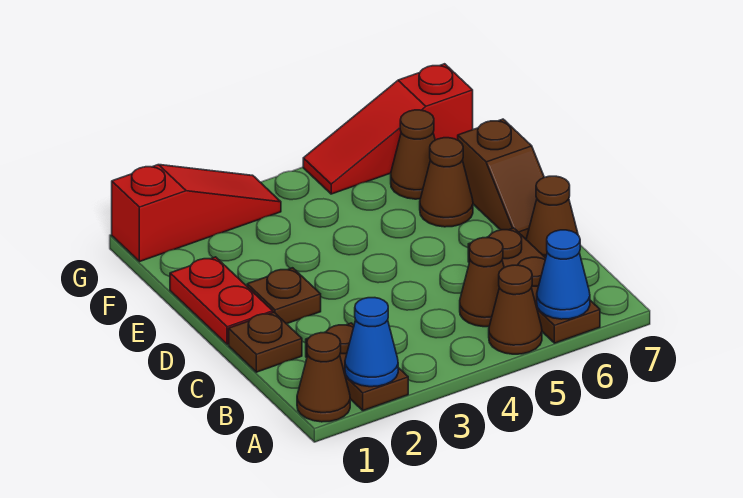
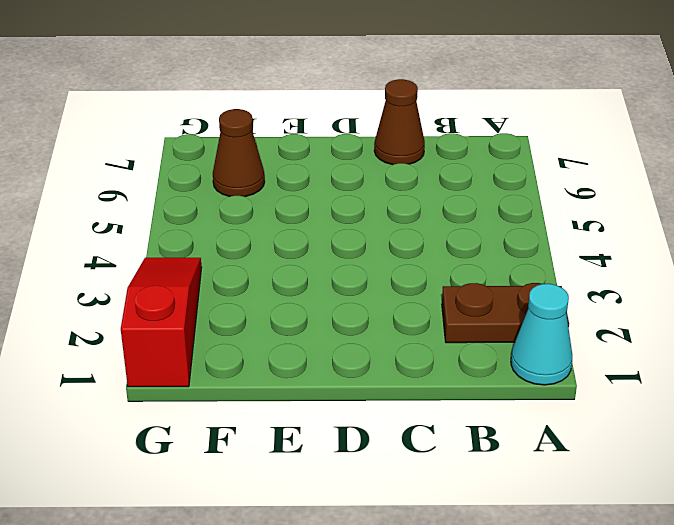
cyan cone A1 level 1 -> brown cone A1 level 1
none -> brown cone A5 level 1
none -> brown plate A6:C6 level 1
none -> brown cone B5 level 1

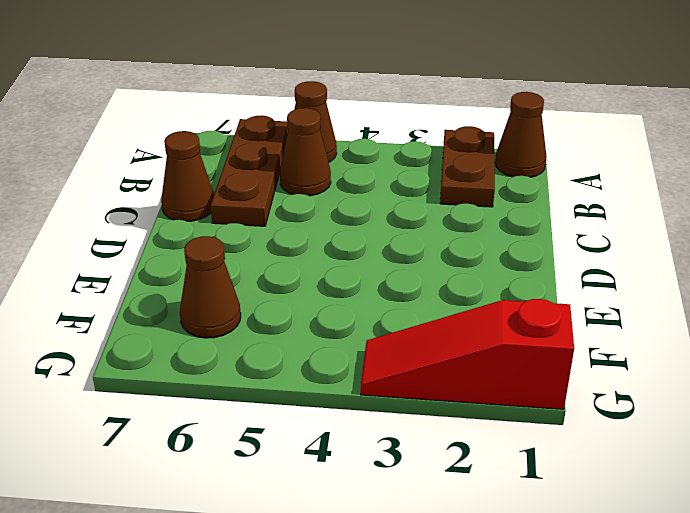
none -> brown plate C1 level 1
none -> red plate D1:E1 level 1
none -> brown plate D2 level 1

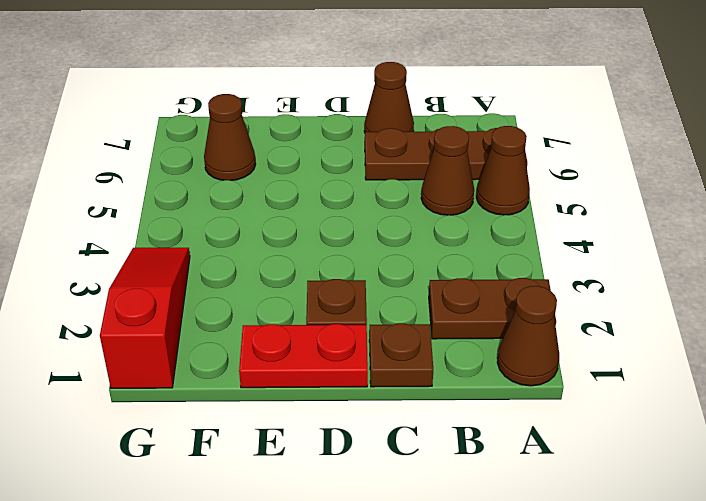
none -> brown slope D7:E7 level 1 top E
none -> brown cone E6 level 1
none -> red slope G5:G7 level 1 top 7

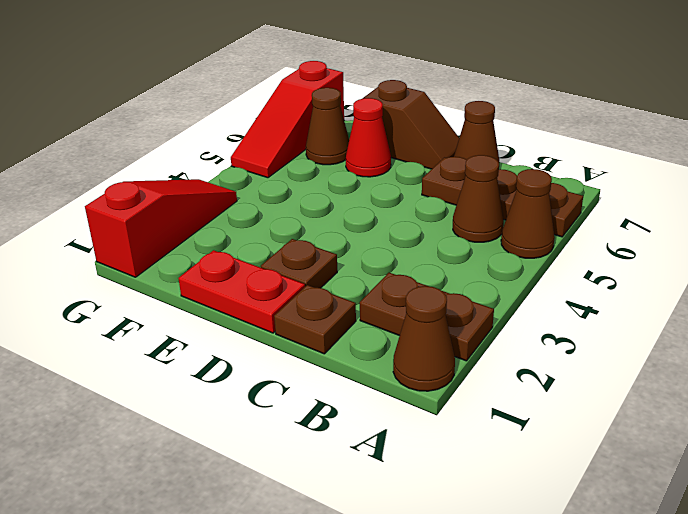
red cone E6 level 1 -> brown cone E6 level 1
none -> blue cone A2 level 2
none -> blue cone A6 level 2

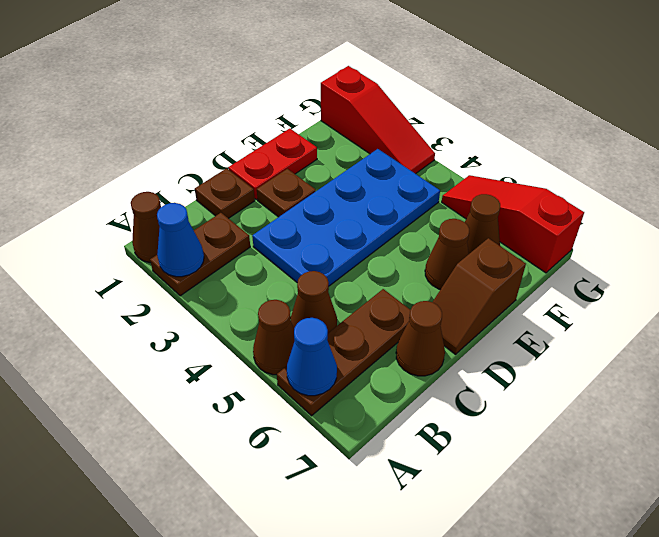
blue plate C3:F4 level 1 -> none

